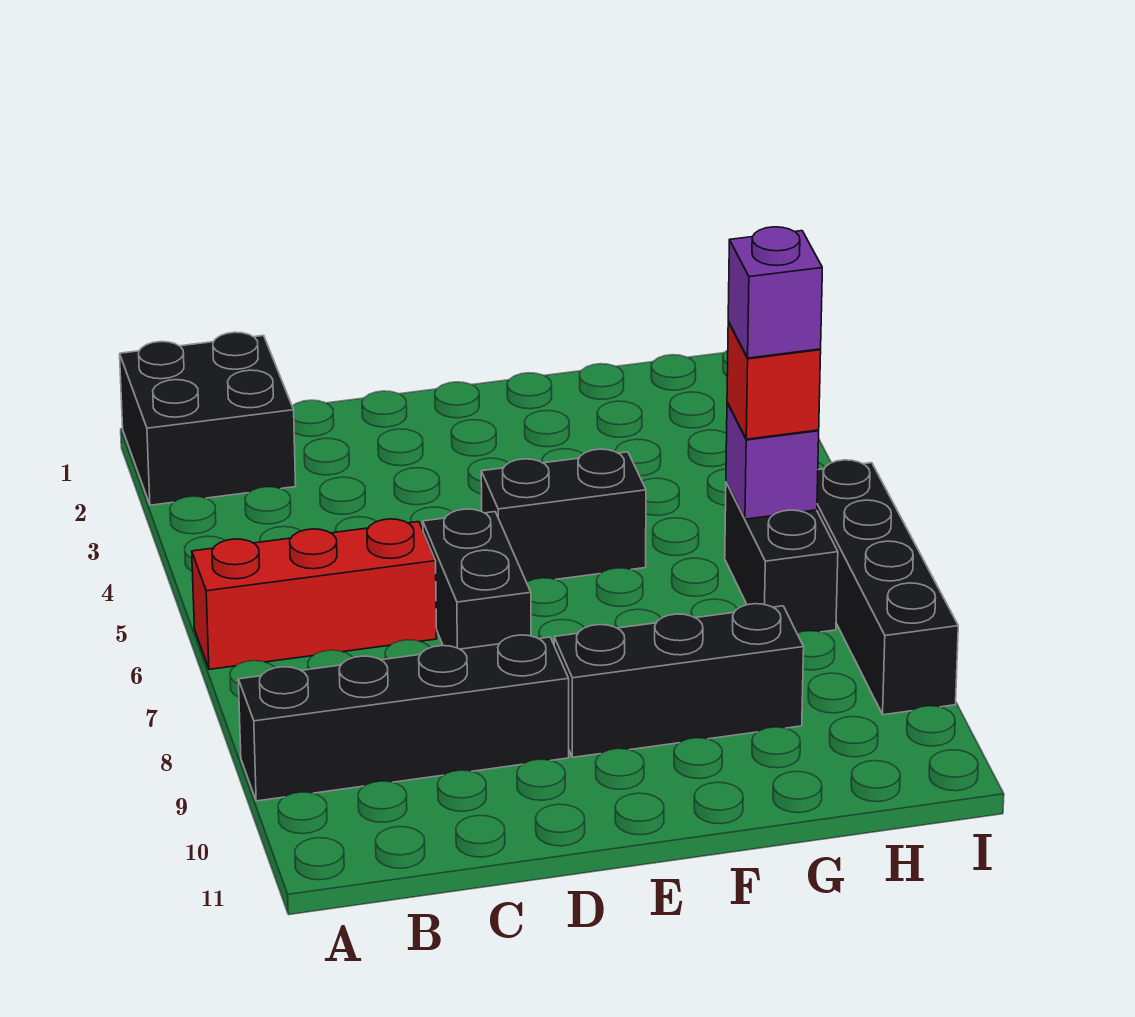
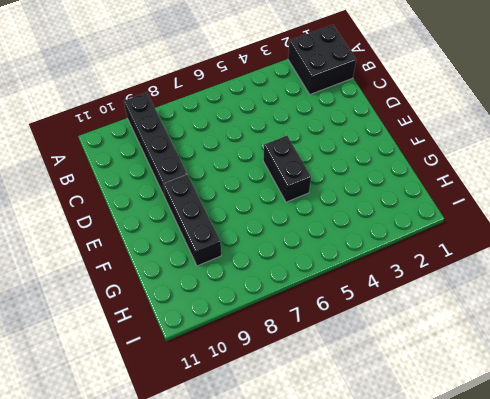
none -> red brick A6:C6 level 1
none -> black brick D6:D7 level 1

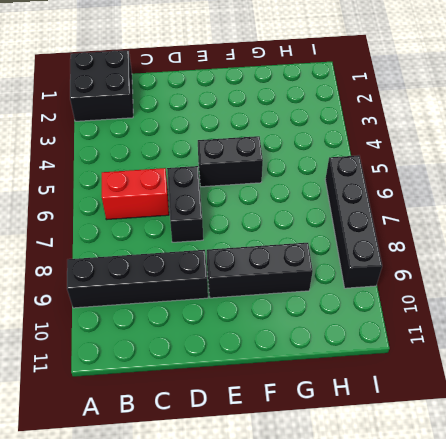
red brick B6:C6 level 1 -> red brick A6:C6 level 1
none -> black brick H6:H7 level 1
none -> purple brick H6 level 2

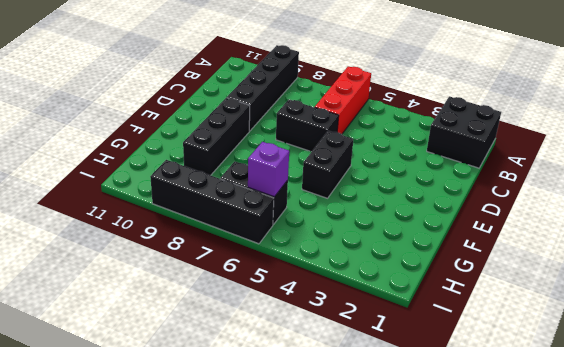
none -> red brick H6 level 3
none -> purple brick H6 level 4

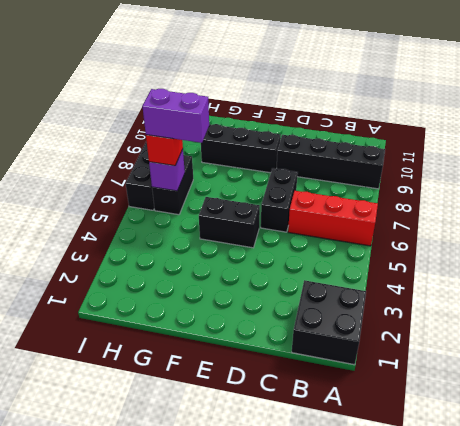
purple brick G6:H6 level 4 -> purple brick H6 level 4

